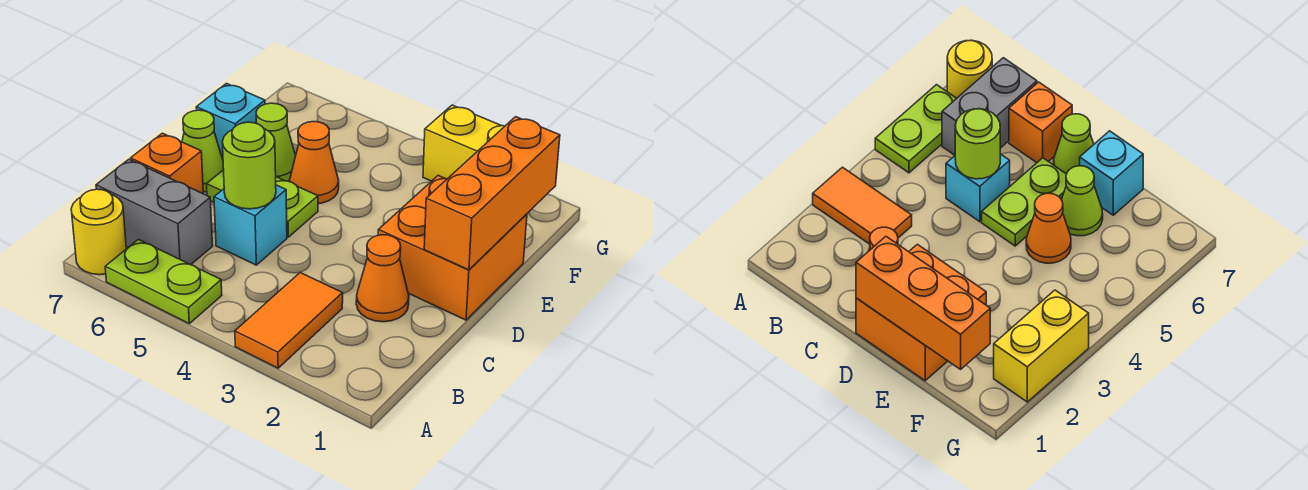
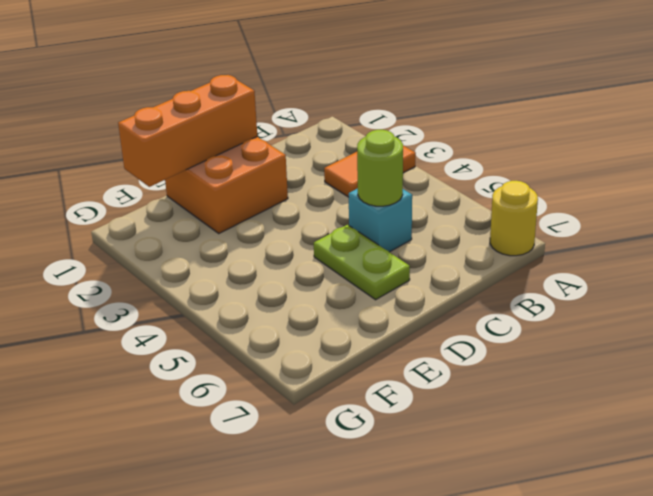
none -> lime plate A5:A6 level 1
none -> grey brick B6:B7 level 1
none -> orange cone C2 level 1

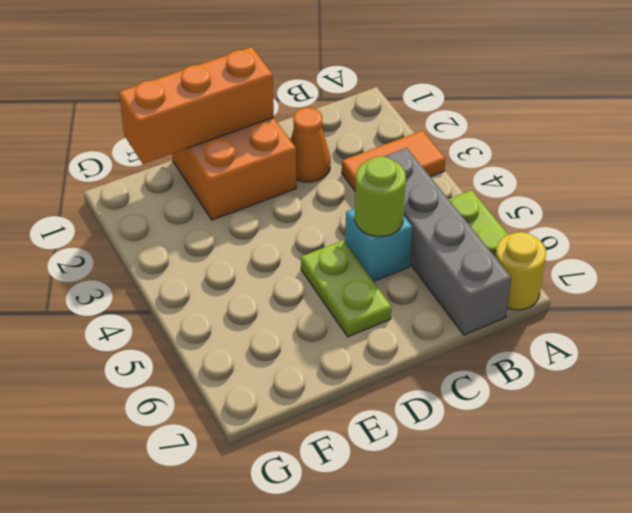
grey brick B4:B7 level 1 -> grey brick B6:B7 level 1
none -> orange brick C7 level 1
none -> lime cone D7 level 1
none -> orange cone E5 level 1

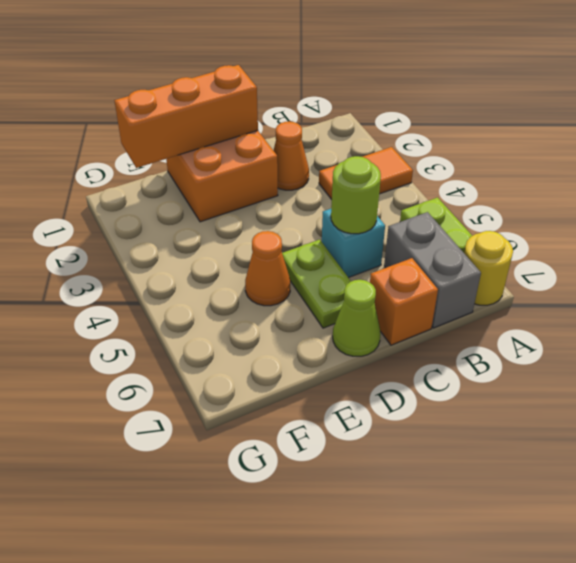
none -> lime cone E6 level 1
none -> cyan brick E7 level 1
none -> yellow brick G2:G3 level 1

